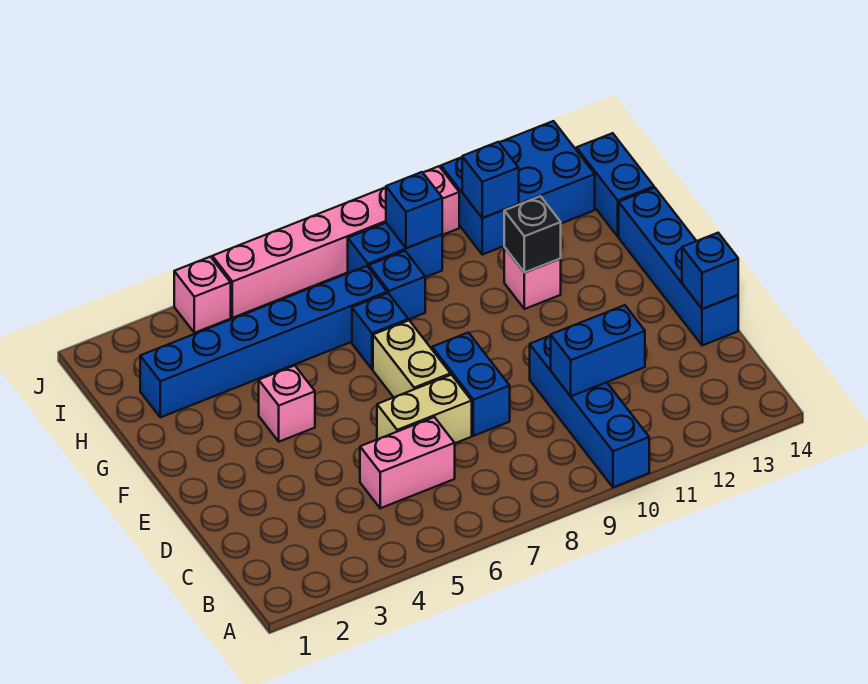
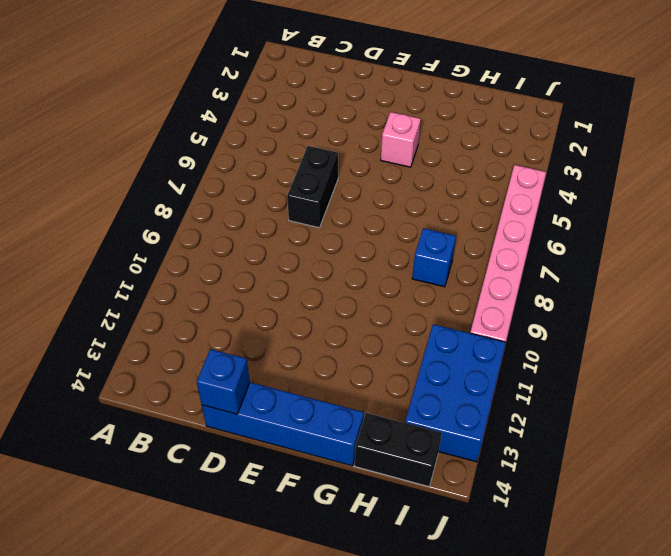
black brick D6:D7 level 1 -> tan brick D6:D7 level 1
black brick H14:I14 level 1 -> blue brick H14:I14 level 1
none -> blue brick A10:D10 level 1
none -> pink brick C5:C6 level 1
none -> blue brick D8:E8 level 1

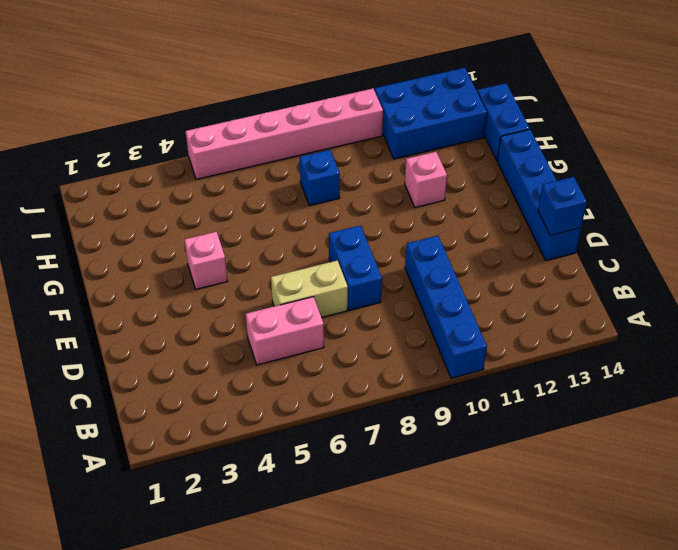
none -> tan brick E7:F7 level 1
none -> blue brick G7 level 1
none -> blue brick H2:H7 level 1

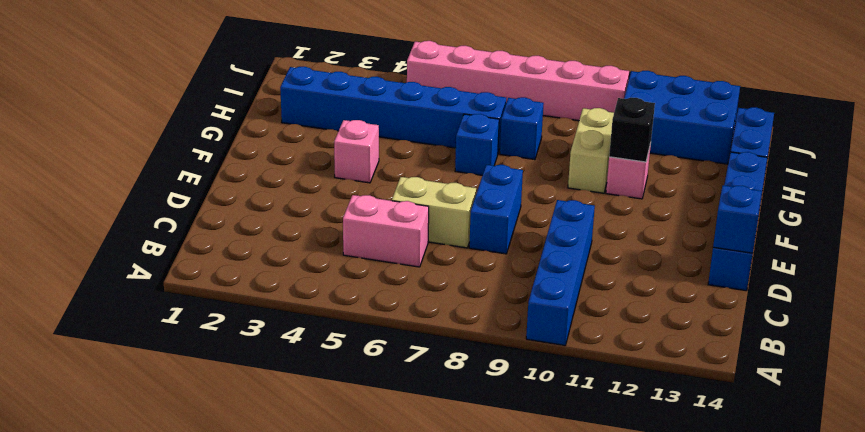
tan brick G10:H10 level 1 -> tan brick E7:F7 level 1
none -> blue brick I8:I9 level 1
none -> pink brick J4 level 1
none -> blue brick C10:C11 level 2

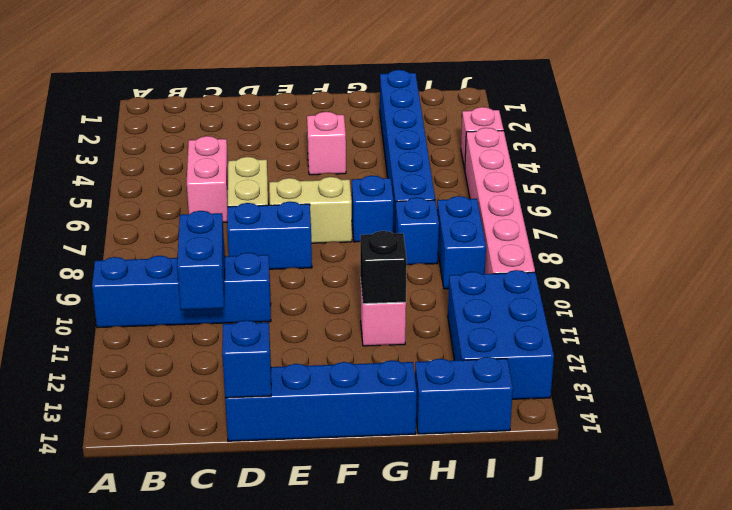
none -> blue brick I9 level 2
none -> blue brick I11 level 2

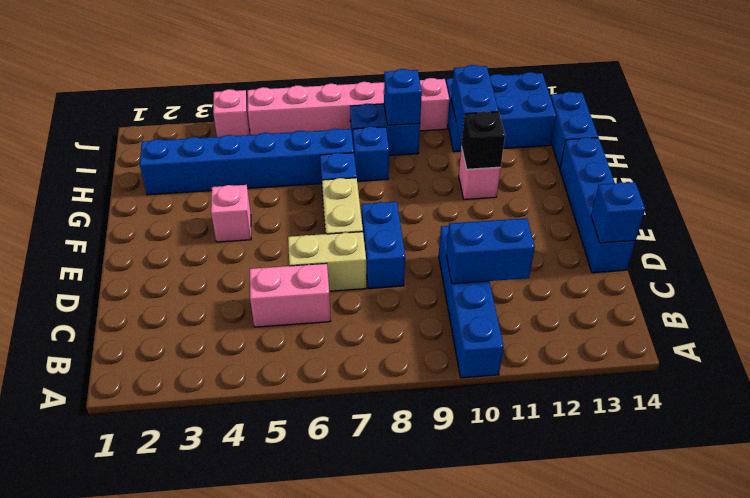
blue brick H11:I11 level 2 -> blue brick I11 level 2

